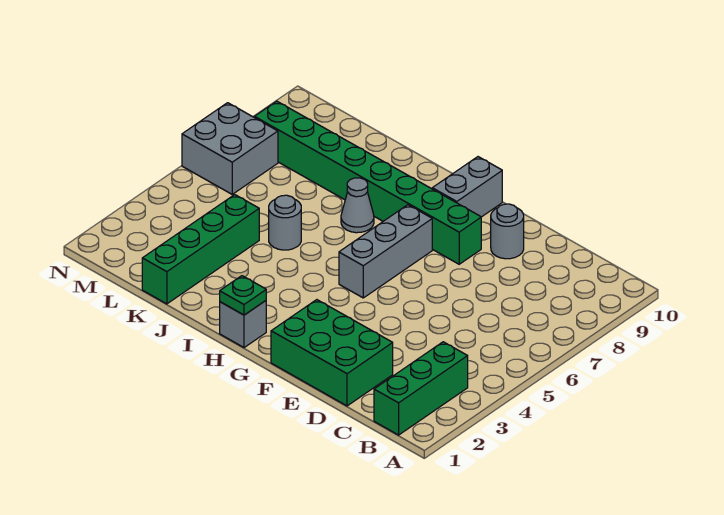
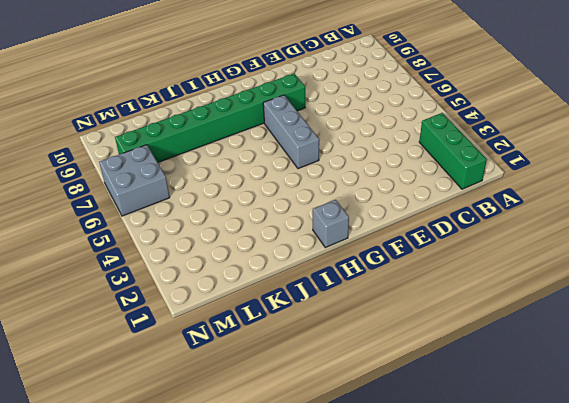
none -> green brick D1:F2 level 1
none -> grey round brick E9 level 1
none -> grey brick G9:G10 level 1

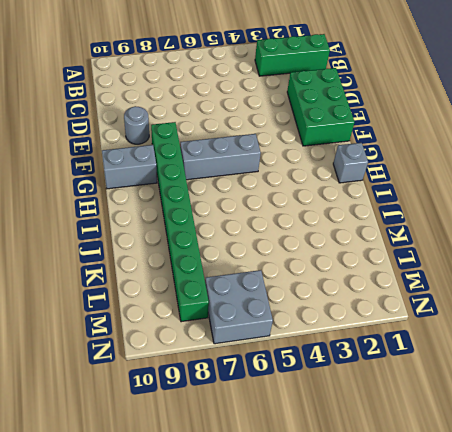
none -> grey cone I7 level 1
none -> grey round brick J5 level 1
none -> green brick K1:K4 level 1

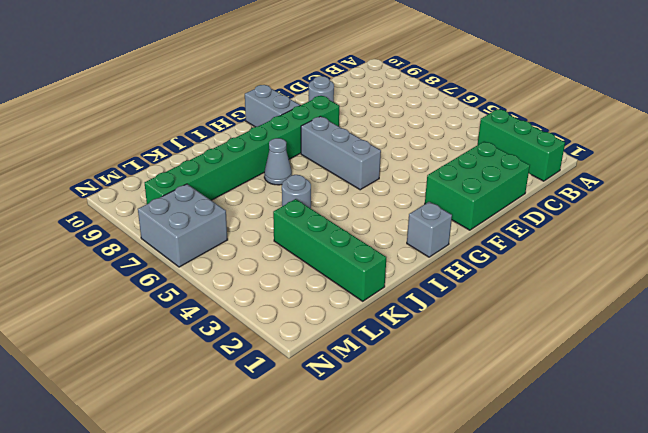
none -> green plate H1 level 2

